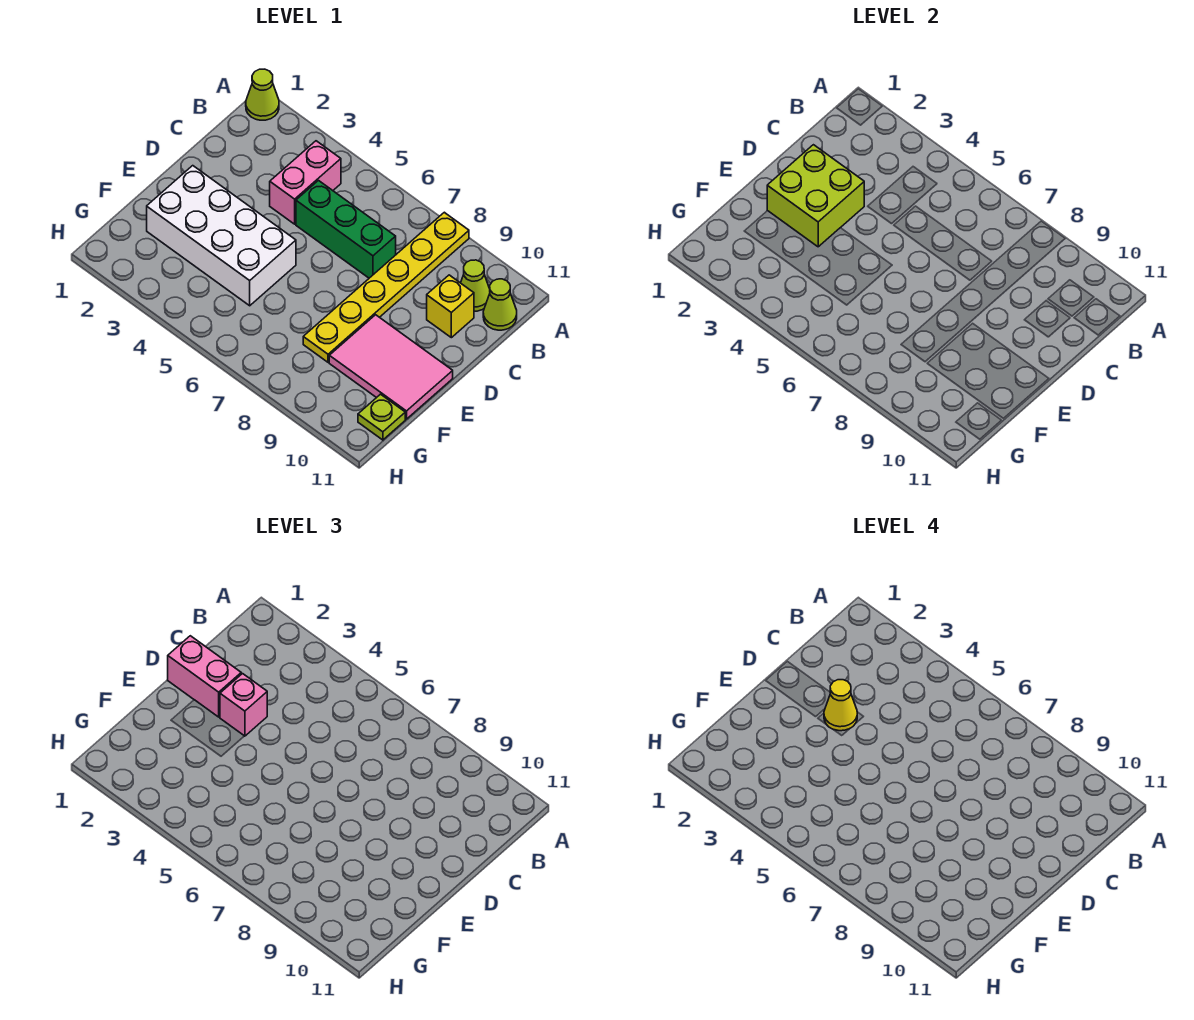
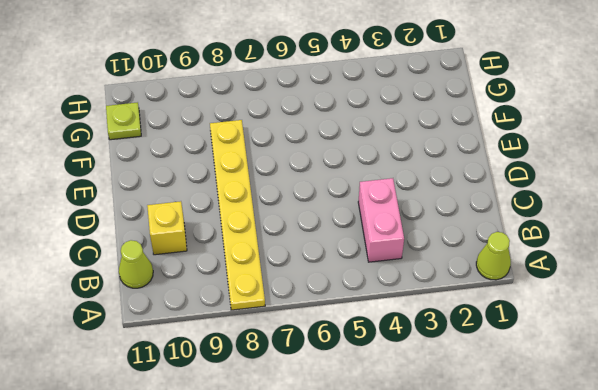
none -> lime cone B10 level 1
none -> green brick C5:C7 level 1
none -> white brick E2:F5 level 1

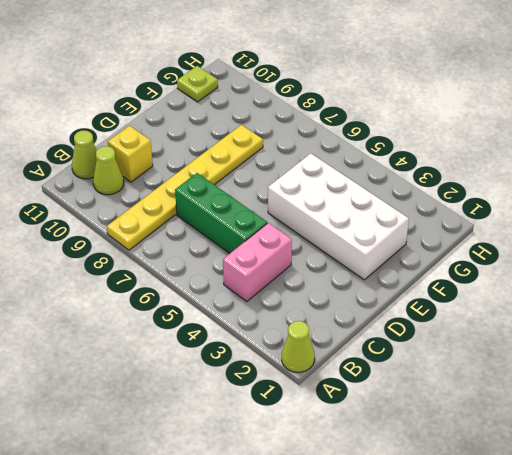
none -> pink tile E9:F11 level 1
none -> lime brick D2:E3 level 2
none -> pink brick D1:D2 level 3

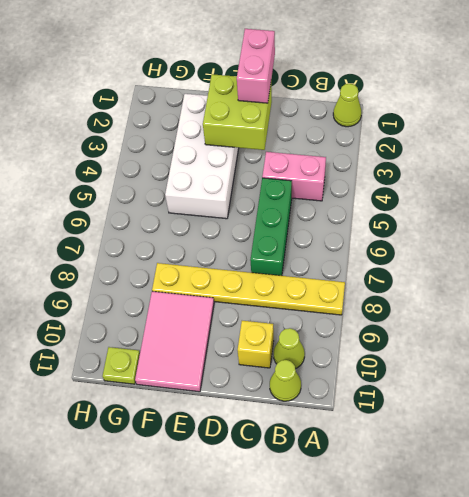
none -> pink brick D3 level 3
none -> yellow cone D3 level 4

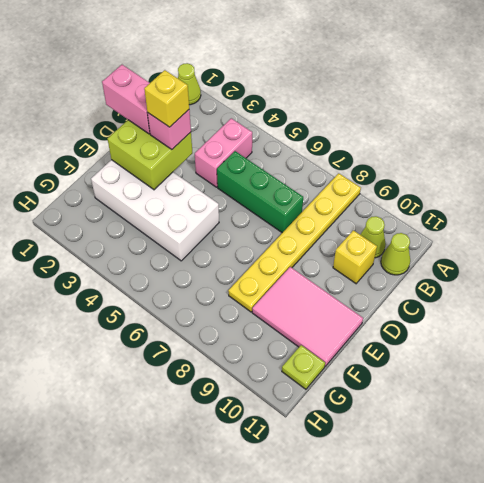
yellow brick D3 level 4 -> yellow cone D3 level 4

